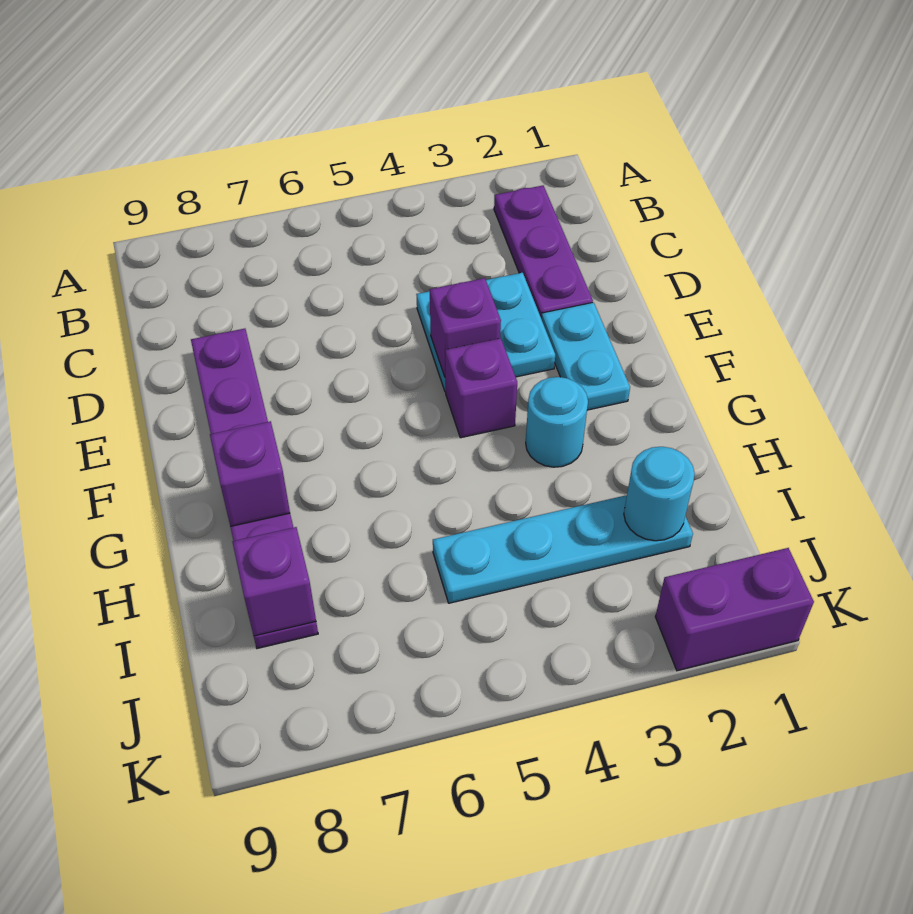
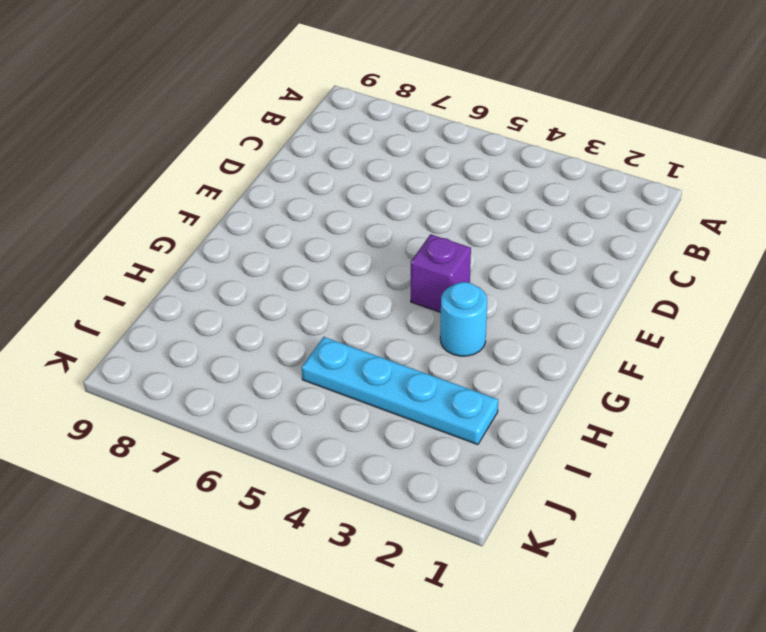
none -> purple plate B2:D2 level 1
none -> cyan plate D3:E4 level 1
none -> purple plate D8:I8 level 1

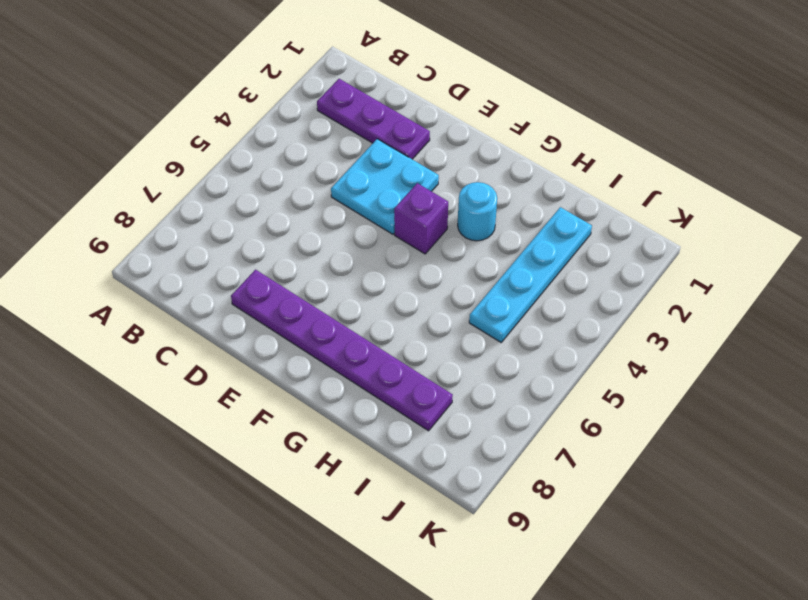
none -> cyan plate E2:F2 level 1
none -> purple brick K1:K2 level 1
none -> purple brick E4 level 2

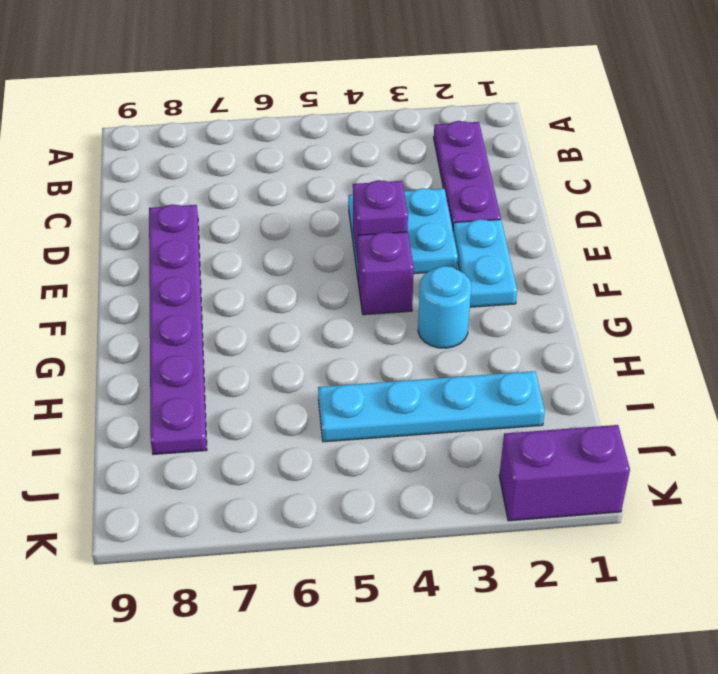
none -> purple brick G8 level 2
none -> cyan round brick I2 level 2
none -> purple brick I8 level 2

